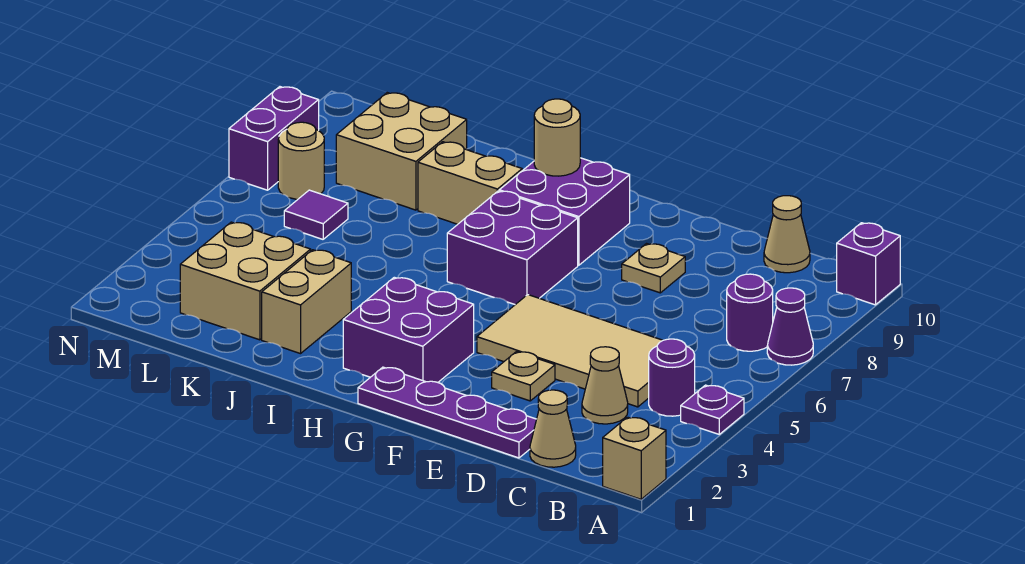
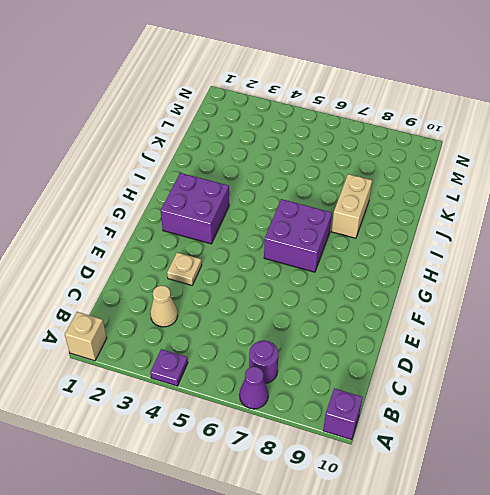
none -> purple round brick B4 level 1
none -> tan cone C1 level 1
none -> tan tile C4:F5 level 1

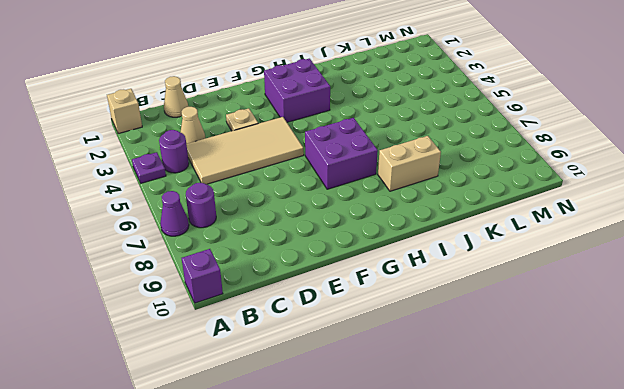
none -> tan cone C10 level 1
none -> purple plate D1:G1 level 1
none -> tan plate E8 level 1

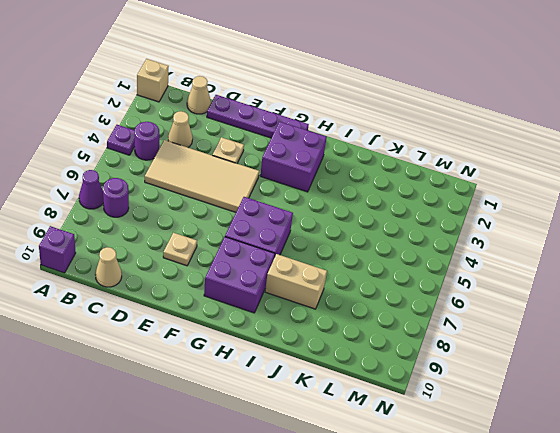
none -> tan brick J2:J3 level 1
none -> tan brick K2:L3 level 1
none -> tan brick K8:L9 level 1

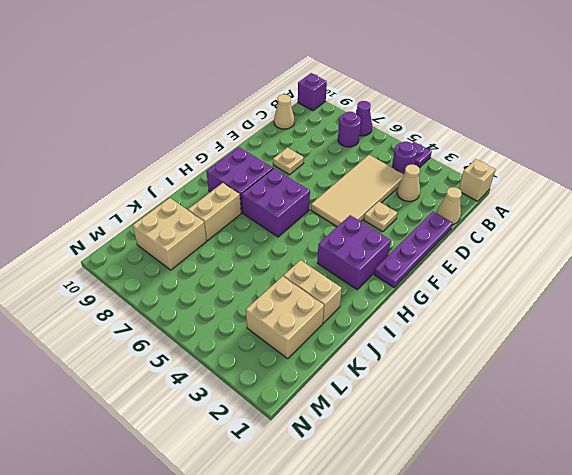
none -> purple tile L6 level 1
none -> tan round brick M7 level 1
none -> purple brick N7:N8 level 1

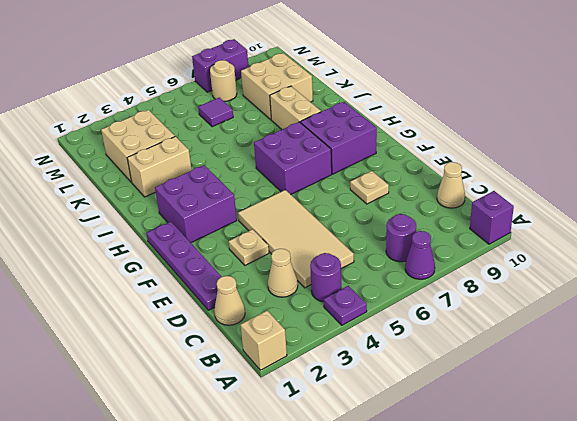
none -> tan round brick H9 level 2

